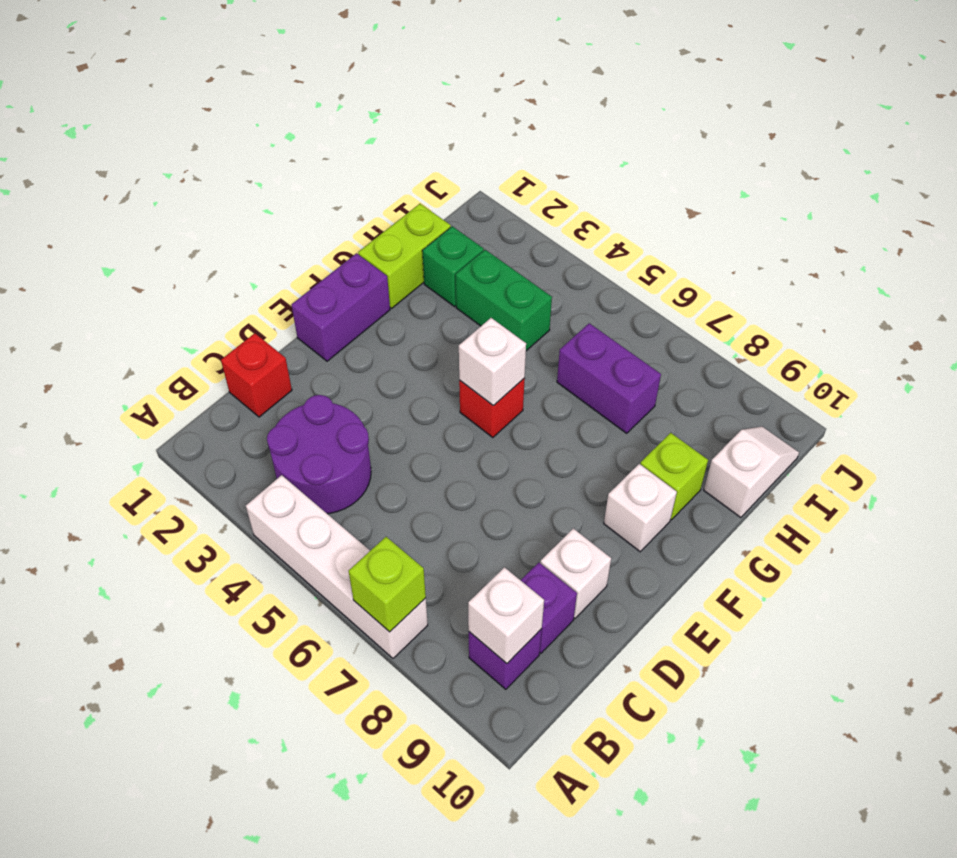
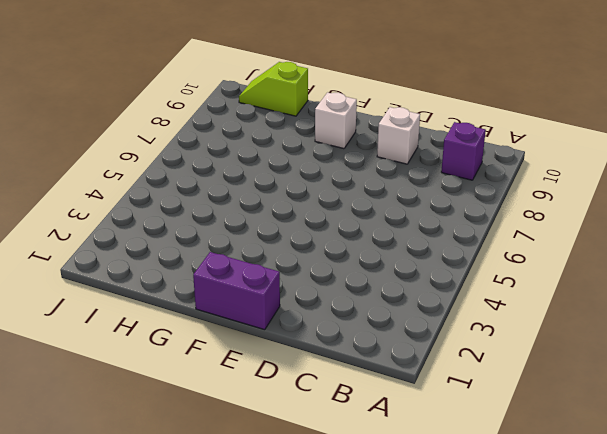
lime slope H10:I10 level 1 top H -> white slope H10:I10 level 1 top H
none -> white brick A4:A7 level 1
none -> purple round brick B3:C4 level 1
none -> red brick C1 level 1

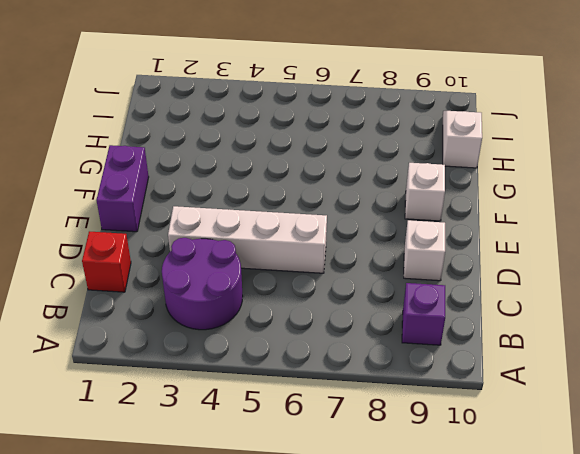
white brick D3:D6 level 1 -> white brick A4:A7 level 1
none -> purple brick C9 level 1
none -> red brick F5 level 1
none -> lime brick G1:H1 level 1

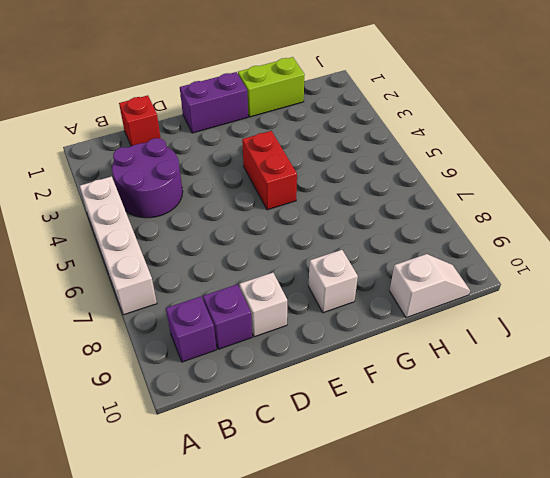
red brick F4:F5 level 1 -> red brick F5 level 1
none -> lime brick G9 level 1
none -> green brick H2 level 1
none -> green brick H3:H4 level 1

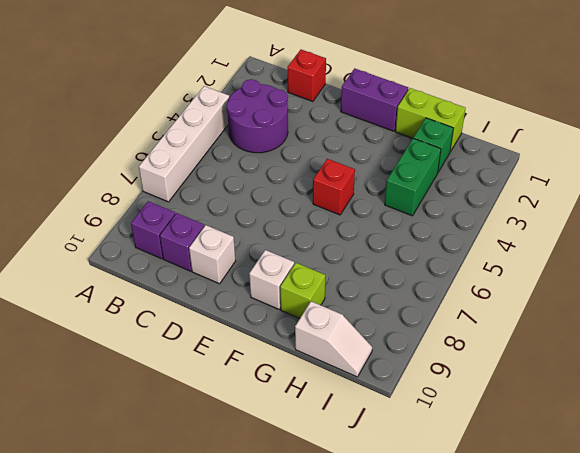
none -> purple brick H6:H7 level 1
none -> lime brick A7 level 2
none -> white brick B9 level 2

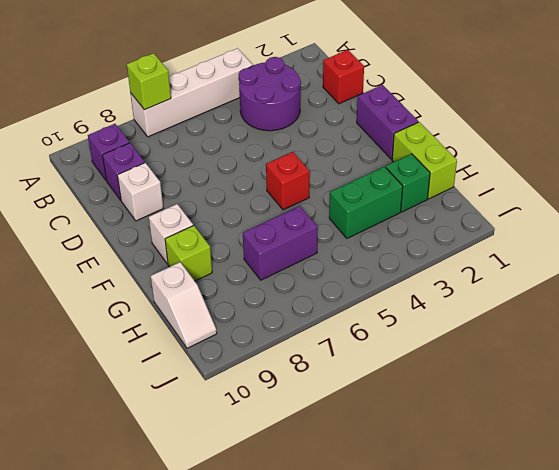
none -> white brick B9 level 2
none -> white brick F5 level 2

